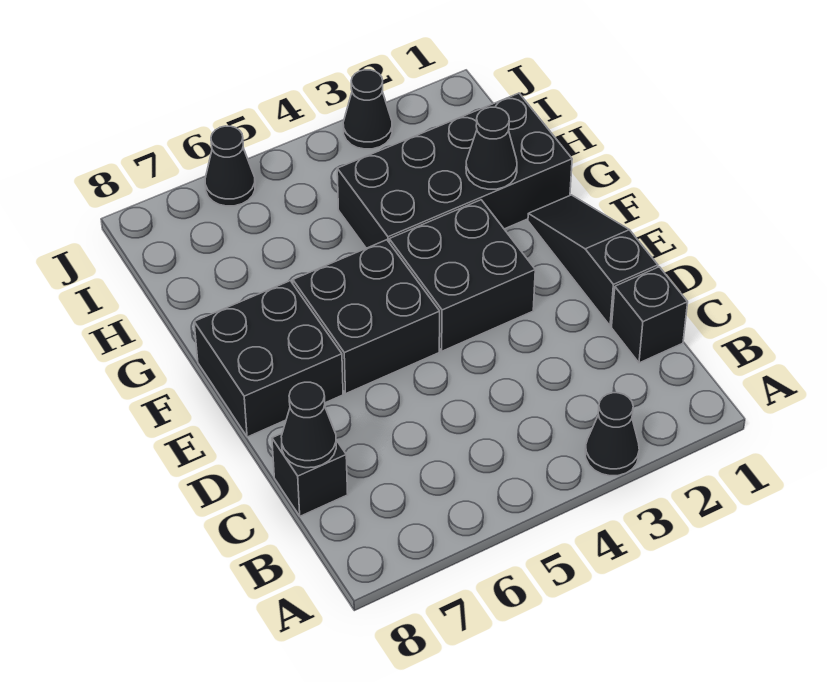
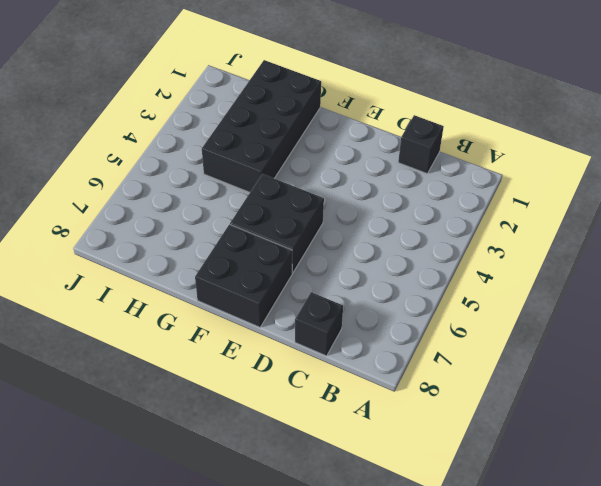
none -> black cone A3 level 1
none -> black slope D1:F1 level 1 top D
none -> black brick E3:F4 level 1

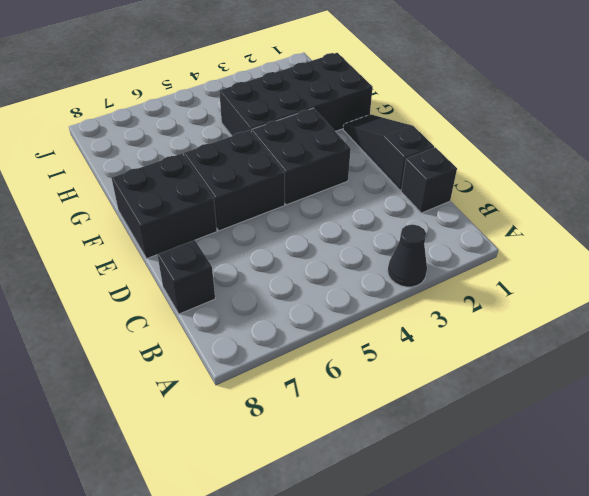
none -> black cone J3 level 1
none -> black cone J6 level 1
none -> black cone C8 level 2

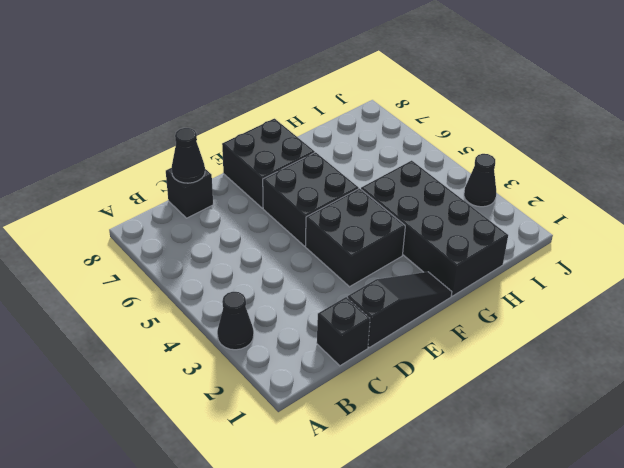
none -> black cone J6 level 1
none -> black cone G2 level 2

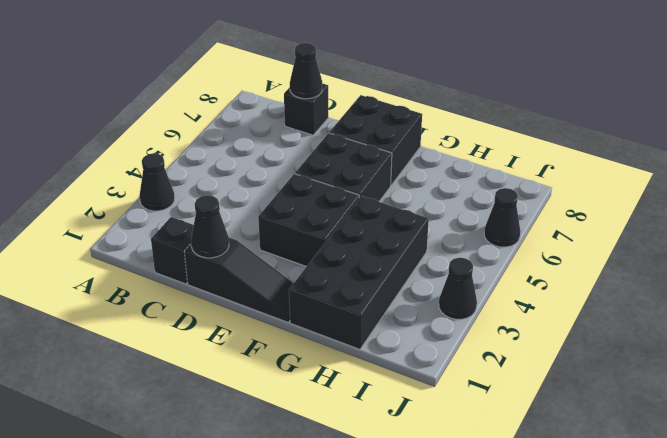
black cone D1 level 2 -> black cone G2 level 2

